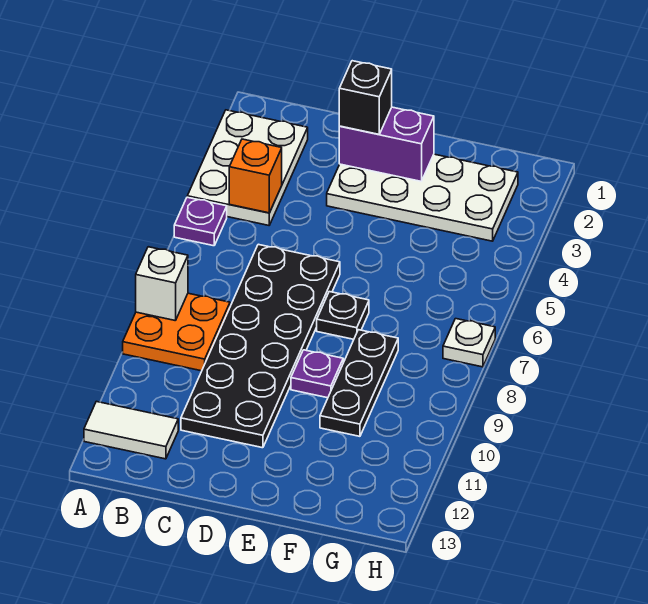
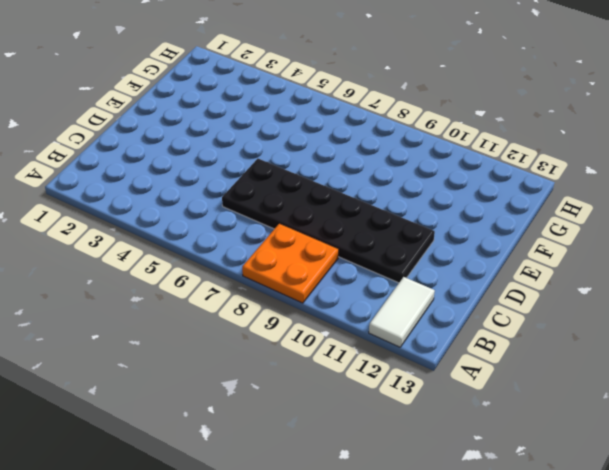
none -> white plate A2:B4 level 1
none -> purple plate A5 level 1
none -> white plate D2:G3 level 1

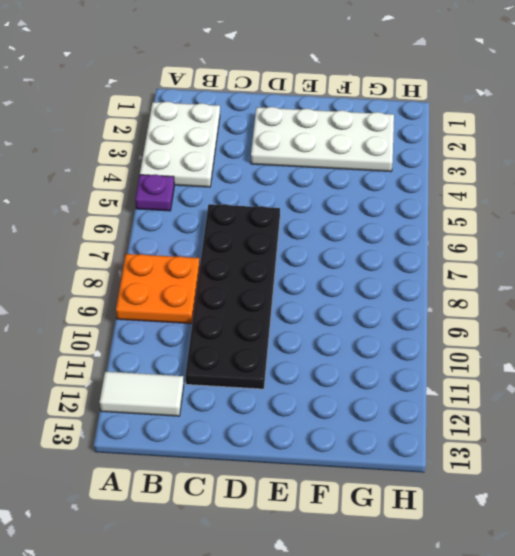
none -> black plate E7 level 1
none -> purple plate E9 level 1
none -> black plate F8:F10 level 1

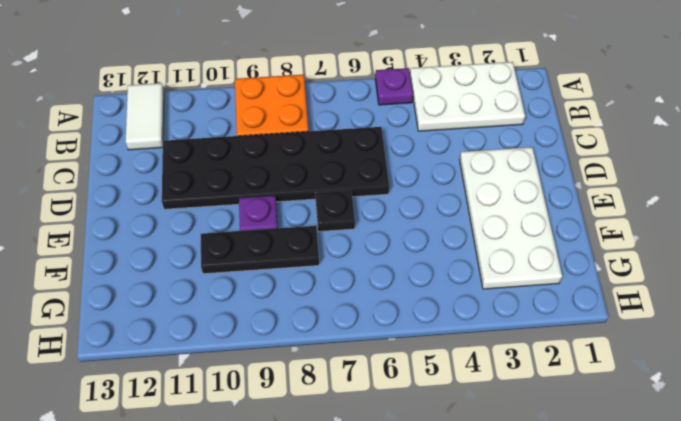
none -> white plate H7 level 1
none -> white brick A8 level 2
none -> orange brick B4 level 2

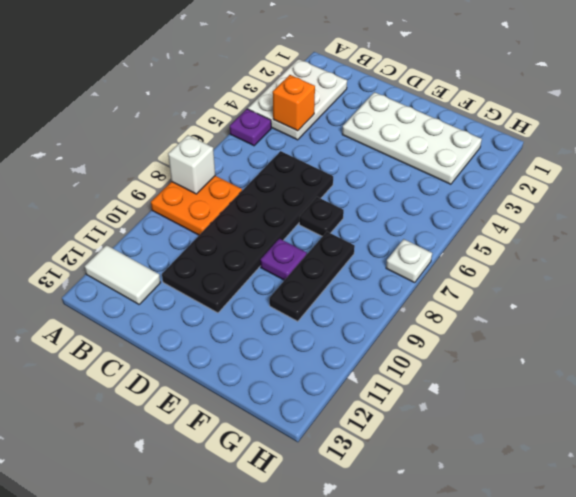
none -> purple brick D2:E2 level 2
none -> black brick D2 level 3

